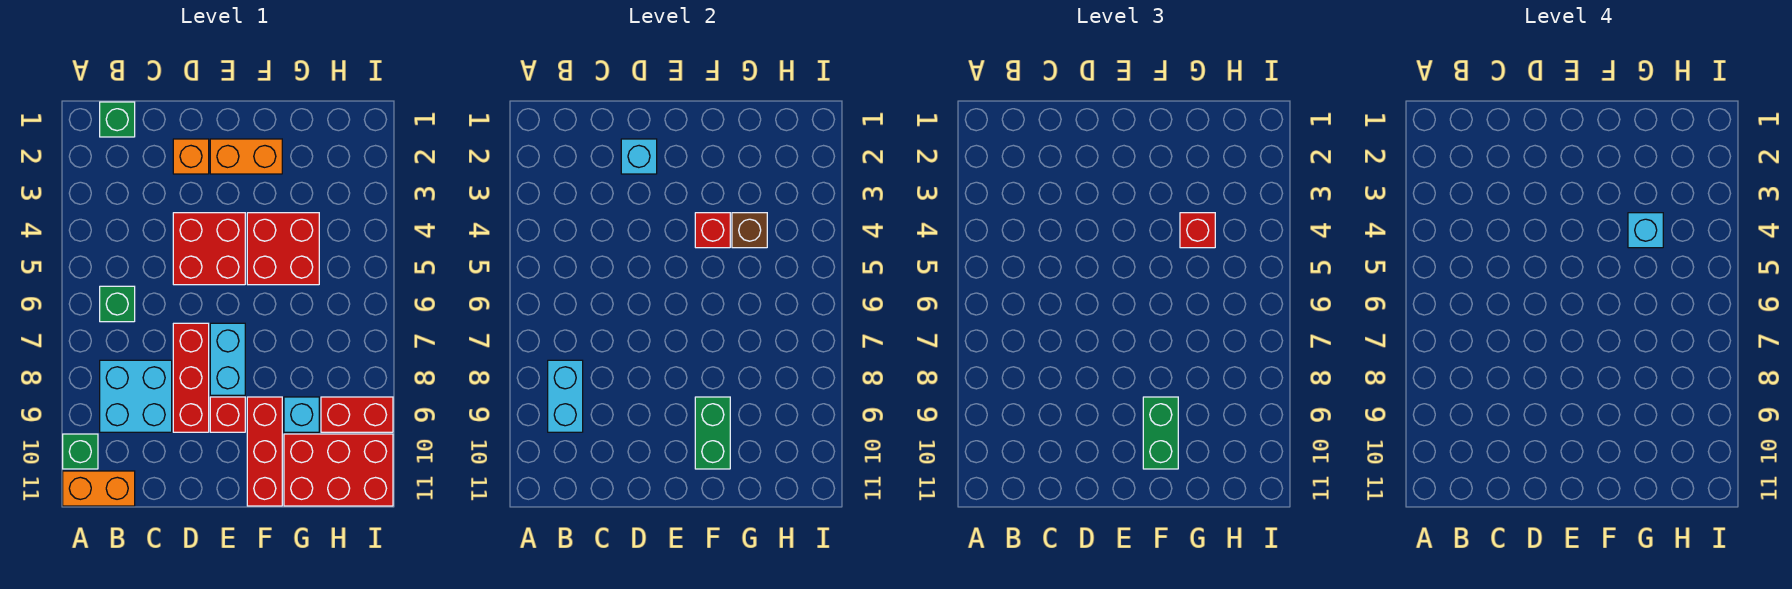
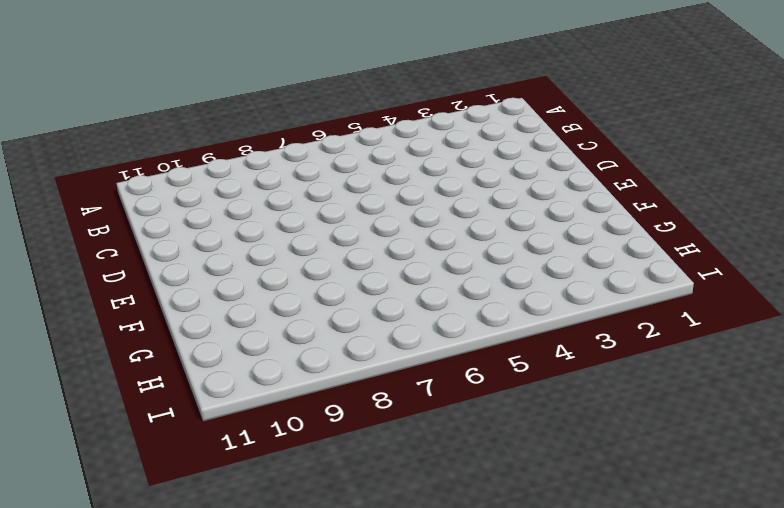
none -> green brick A10 level 1
none -> orange brick A11:B11 level 1
none -> green brick B1 level 1

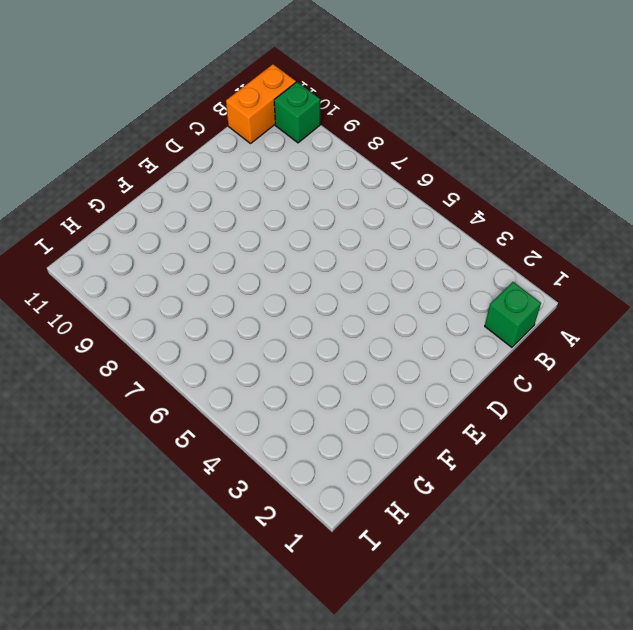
none -> green brick B6 level 1
none -> cyan brick B8:C9 level 1
none -> orange brick D2 level 1

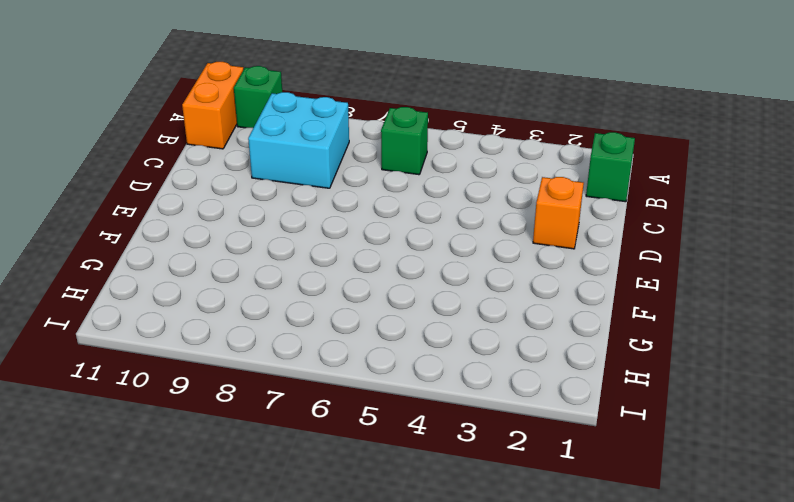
none -> red brick D4:E5 level 1
none -> red brick D7:D9 level 1
none -> orange brick E2:F2 level 1

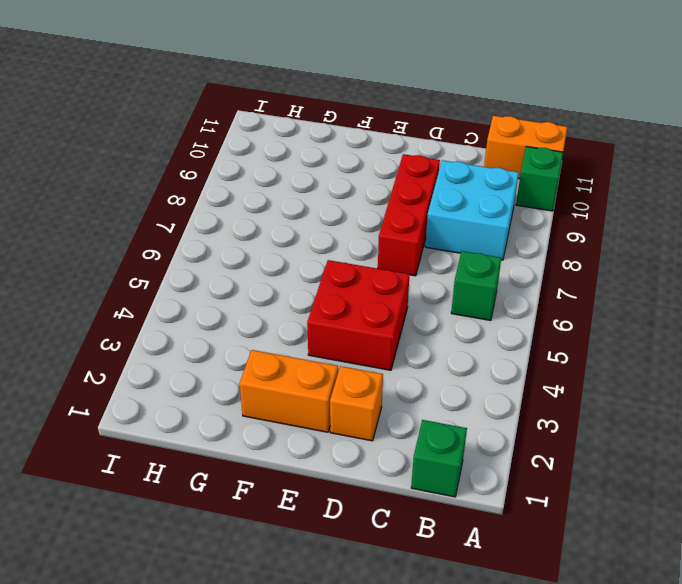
none -> cyan brick E7:E8 level 1
none -> red brick E9 level 1
none -> red brick F4:G5 level 1

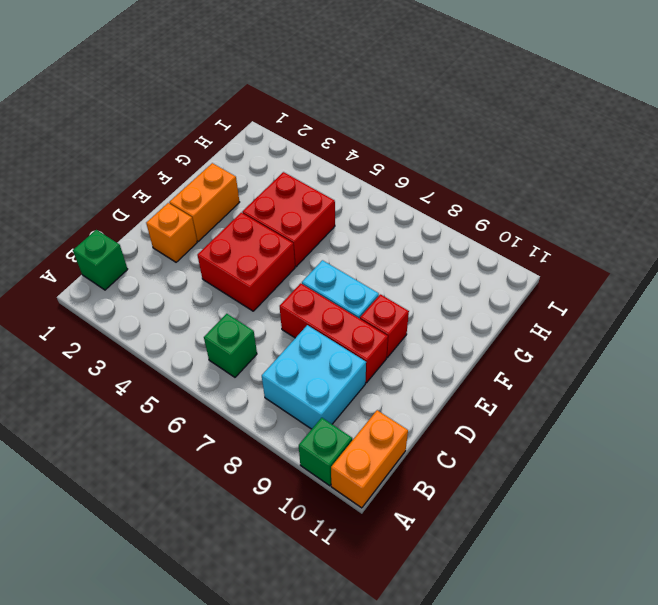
none -> red brick F9:F11 level 1
none -> cyan brick G9 level 1
none -> red brick G10:I11 level 1

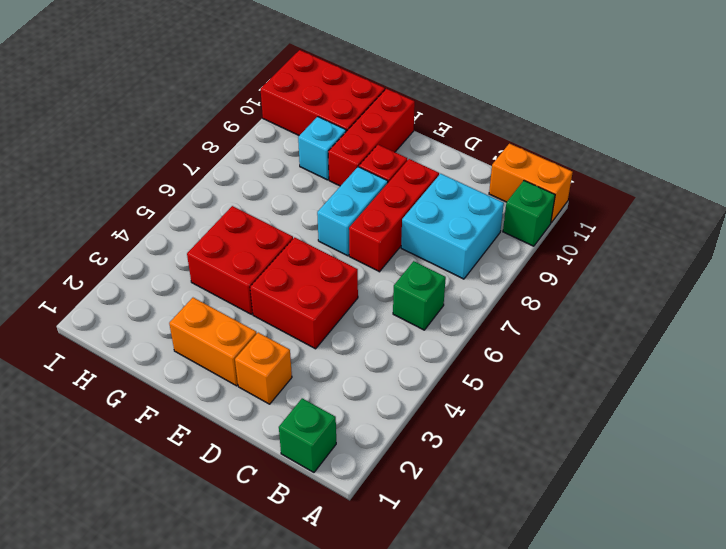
none -> red brick H9:I9 level 1
none -> cyan brick B8:B9 level 2
none -> cyan brick D2 level 2

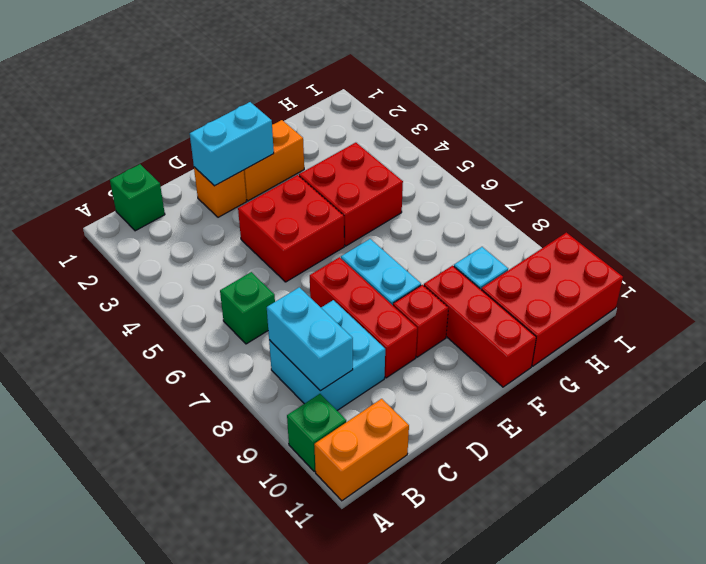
cyan brick D2:E2 level 2 -> cyan brick D2 level 2
none -> red brick H9:I9 level 1
none -> red brick F4 level 2
none -> green brick F9:F10 level 2

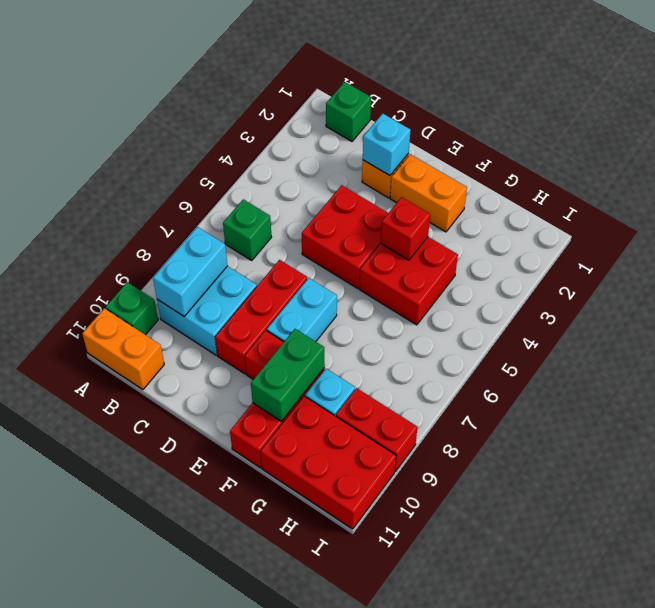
none -> brown brick G4 level 2
none -> green brick F9:F10 level 3
none -> red brick G4 level 3

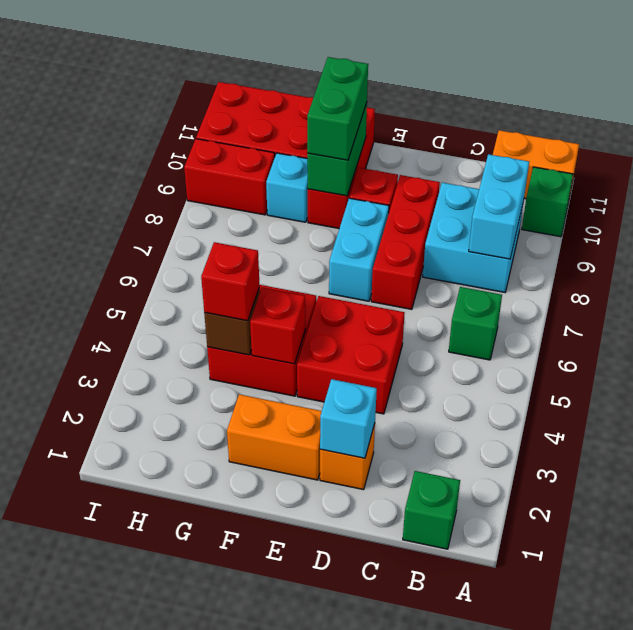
none -> cyan brick G4 level 4

